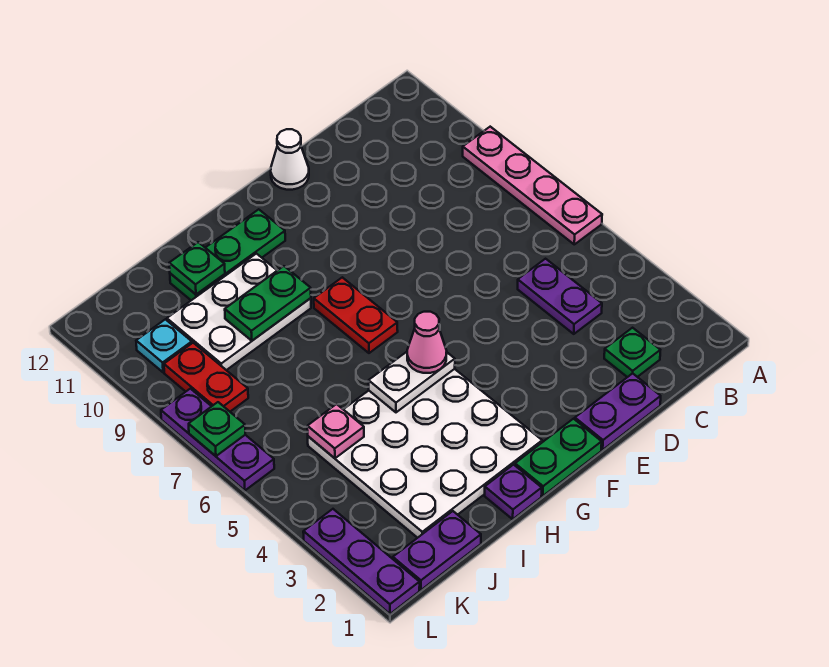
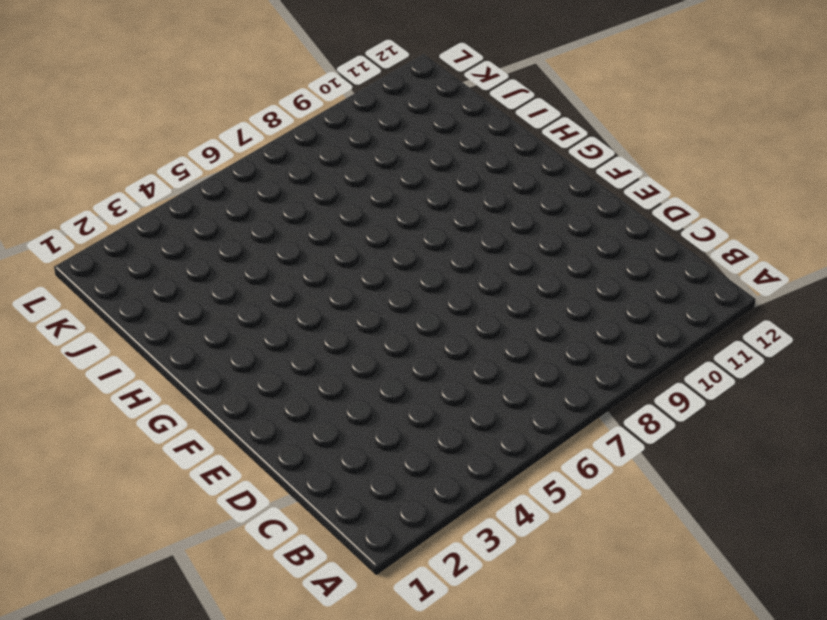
none -> pink plate A6:A9 level 1
none -> green plate C2 level 1
none -> purple plate C4:C5 level 1

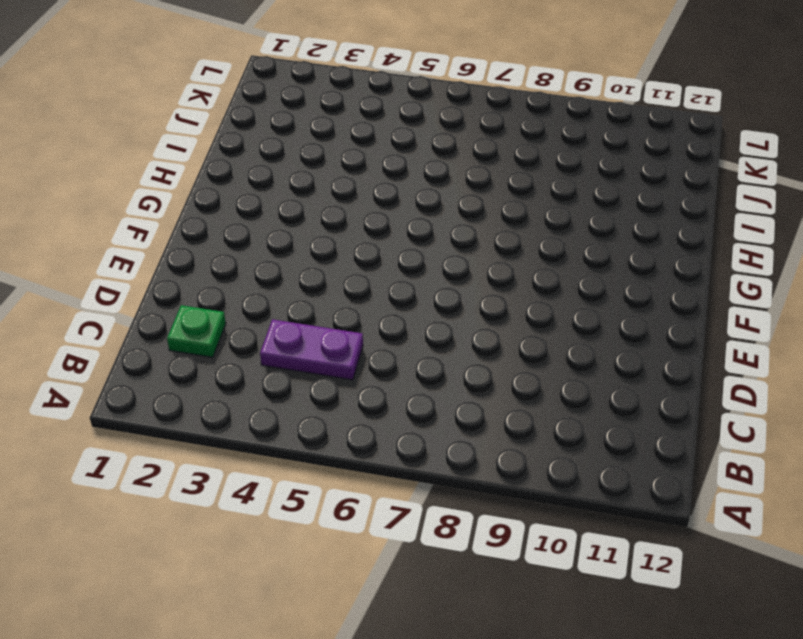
none -> pink plate A6:A9 level 1
none -> purple plate D1:E1 level 1
none -> white cone E12 level 1

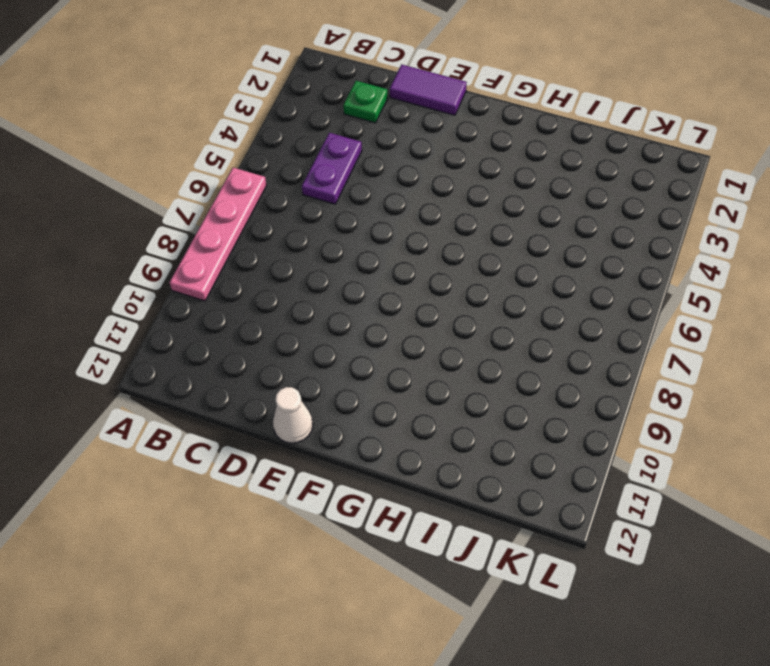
purple tile D1:E1 level 1 -> purple plate D1:E1 level 1
none -> green plate F1:G1 level 1
none -> white plate G2:J5 level 1
none -> red plate G7:G8 level 1

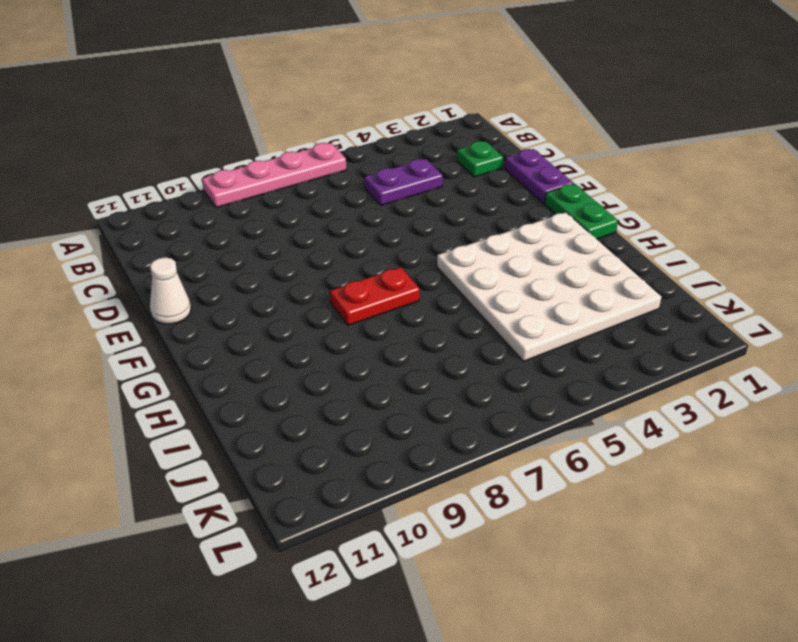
none -> green plate G11:I11 level 1
none -> purple plate H1 level 1
none -> white plate H9:J10 level 1

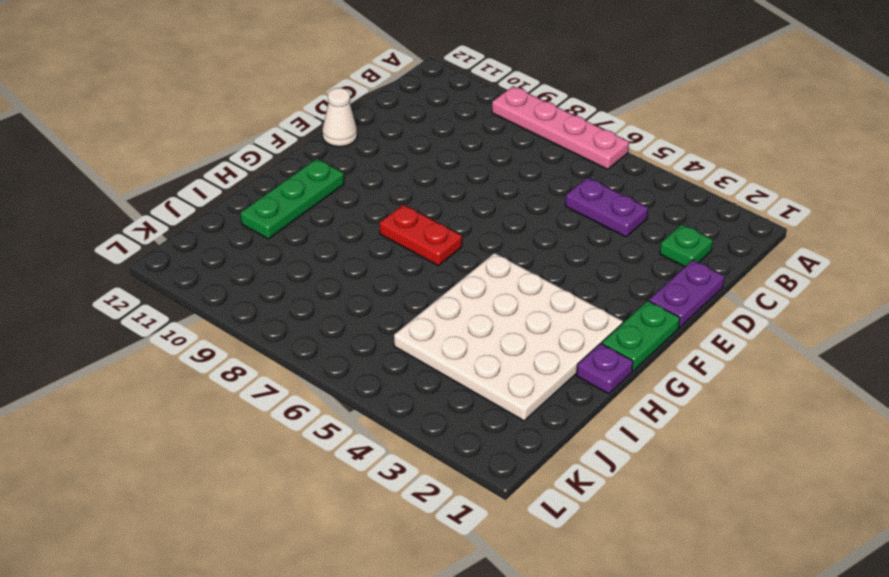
none -> white plate H9:J10 level 1
none -> purple plate J1:K1 level 1
none -> red plate K8:K9 level 1

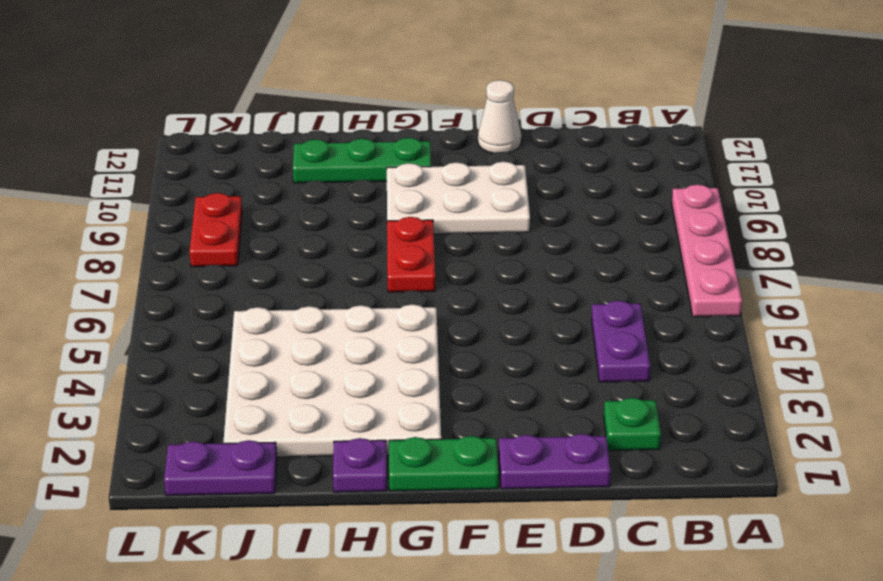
white plate E9:G10 level 1 -> white plate H9:J10 level 1
none -> cyan plate K10 level 1
none -> purple plate L1:L3 level 1
none -> purple plate L6:L8 level 1

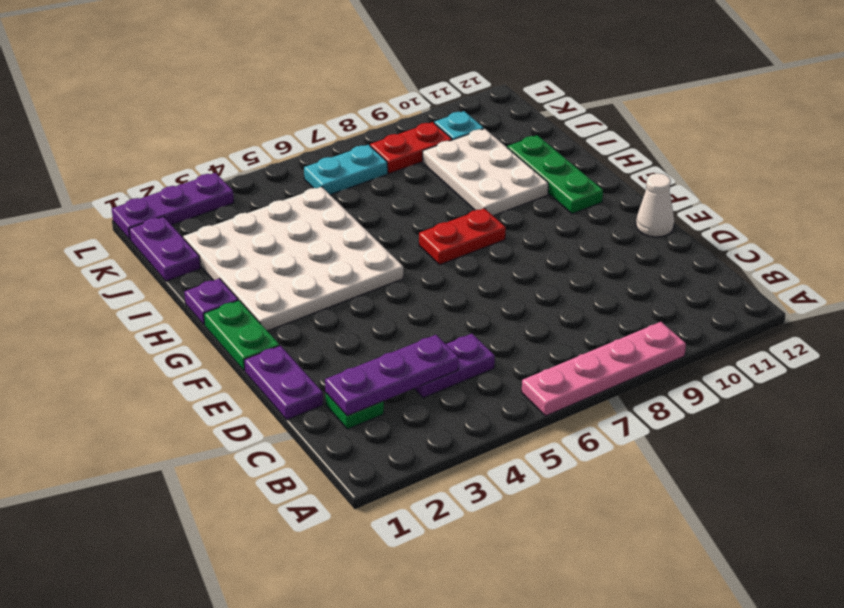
purple plate C2:C4 level 2 -> purple plate L6:L8 level 1
cyan plate K6:K7 level 1 -> none
none -> white plate G5:H5 level 2
none -> green plate H9:I9 level 2
none -> green plate I11 level 2

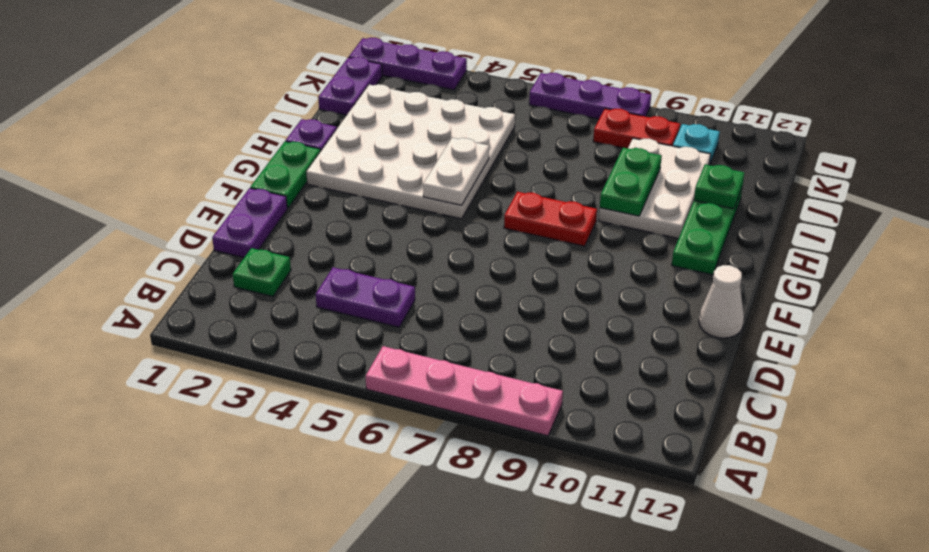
none -> pink plate J5 level 2
none -> green plate L7 level 2
none -> pink cone G5 level 3

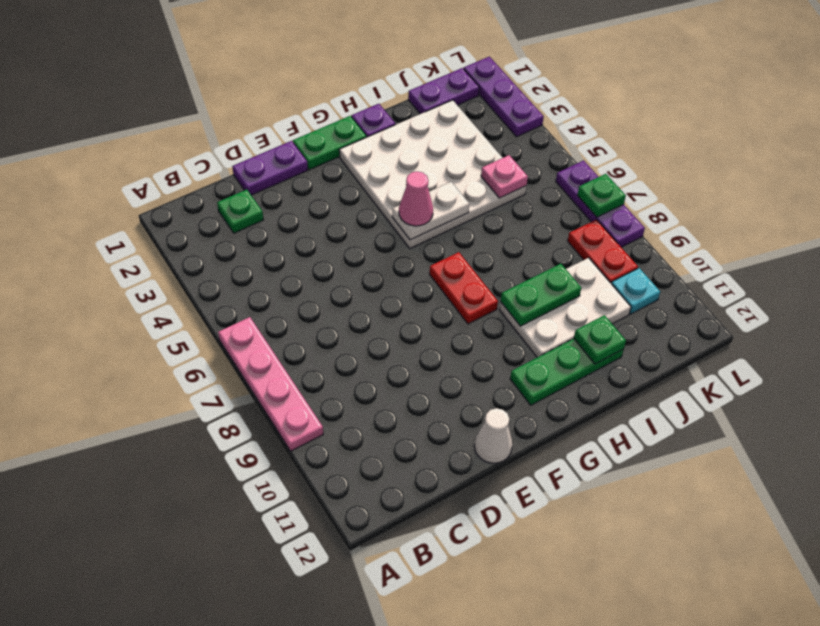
none -> purple plate C4:C5 level 1

